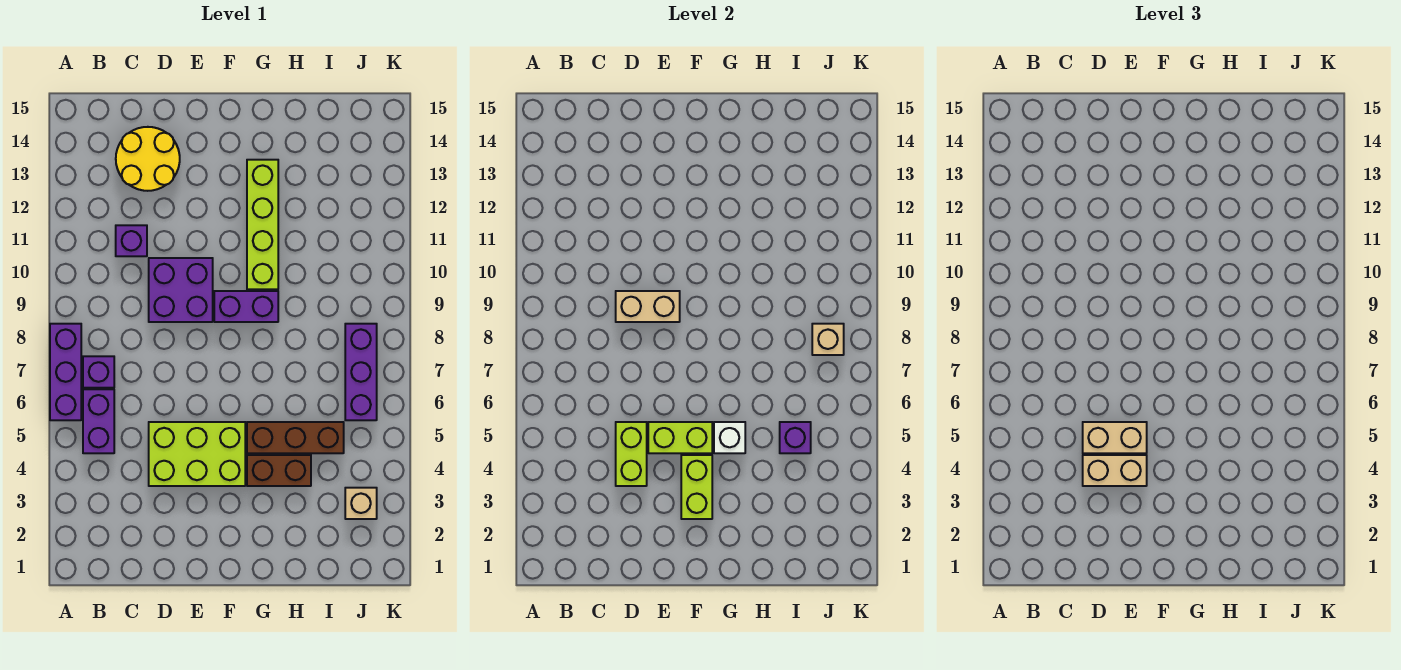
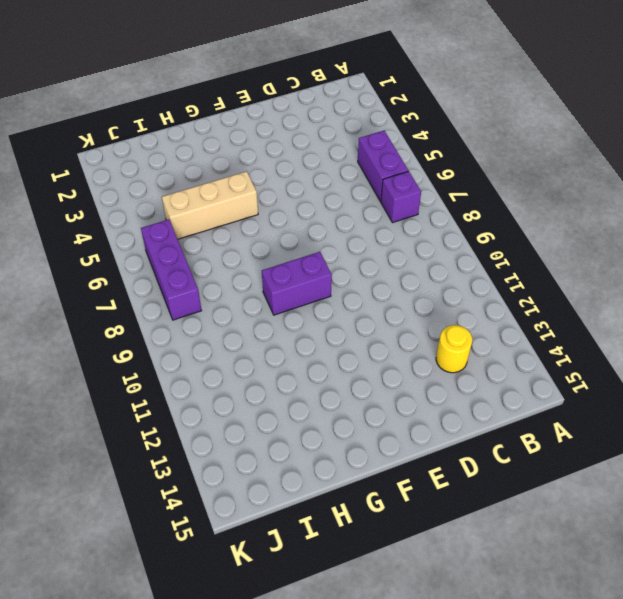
yellow round brick C13 level 1 -> yellow round brick C13:D14 level 1
tan brick G5:I5 level 1 -> brown brick G5:I5 level 1
none -> purple brick A6:A8 level 1
none -> purple brick C11 level 1
none -> lime brick D4:F5 level 1

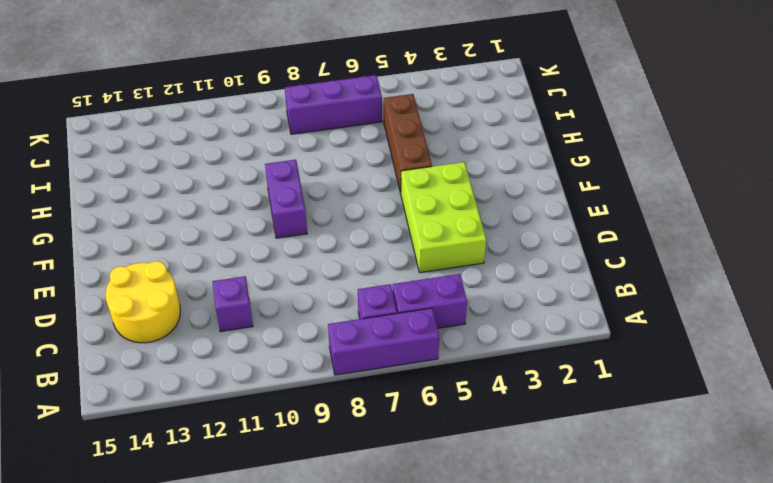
none -> purple brick D9:E10 level 1
none -> brown brick G4:H4 level 1
none -> lime brick G10:G13 level 1

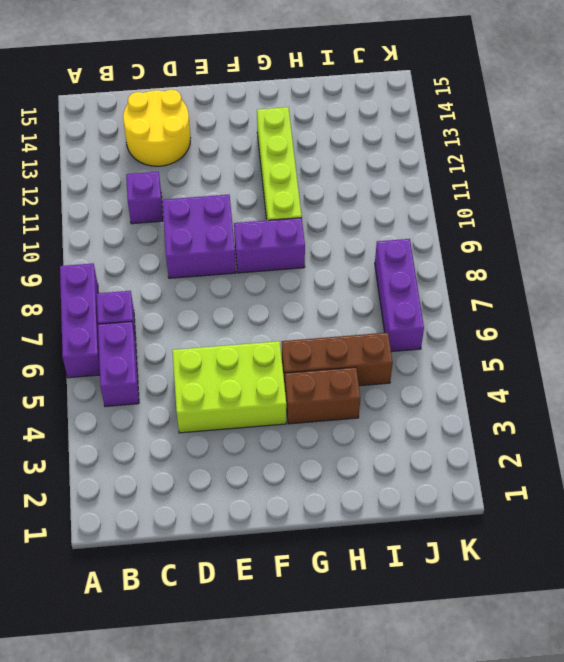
none -> tan brick J3 level 1
none -> lime brick D4:D5 level 2
none -> tan brick D9:E9 level 2

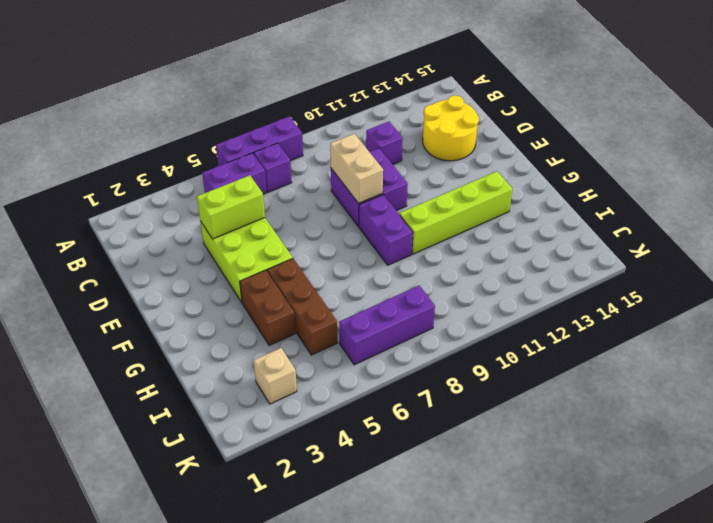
none -> lime brick E5:F5 level 2
none -> lime brick F3:F4 level 2
none -> white brick G5 level 2

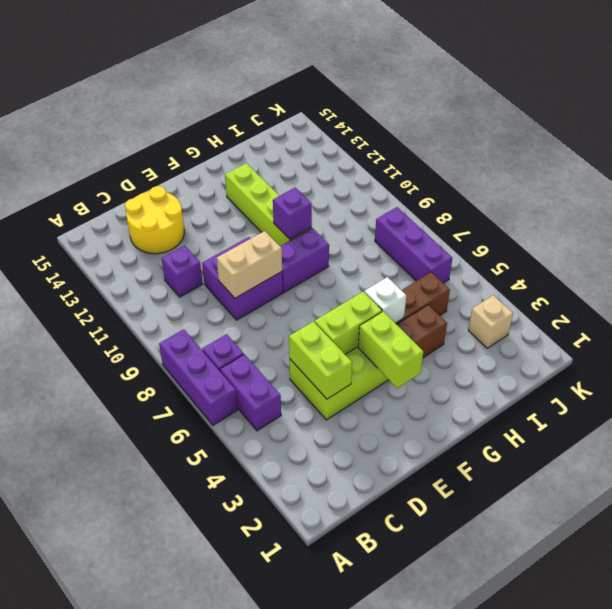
purple brick G10 level 2 -> purple brick I5 level 2
none -> tan brick J8 level 2
none -> tan brick D4:E4 level 3
none -> tan brick D5:E5 level 3

